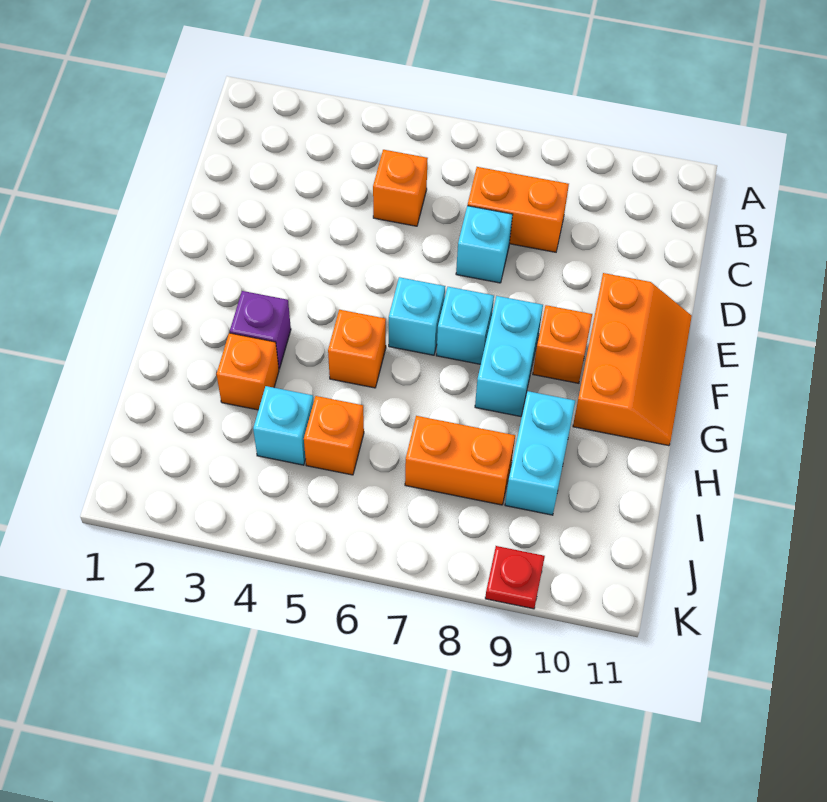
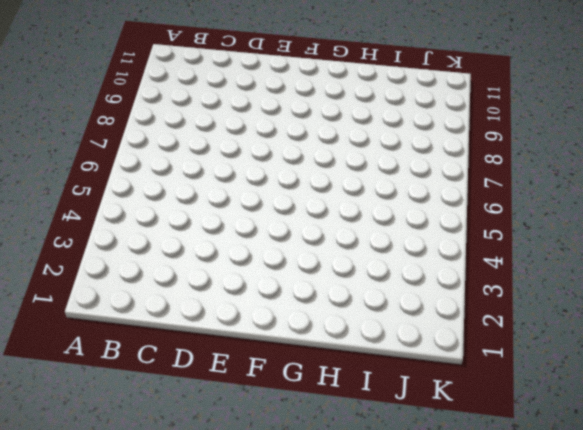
none -> orange brick C5 level 1
none -> orange brick C7:C8 level 1
none -> cyan brick D7 level 1

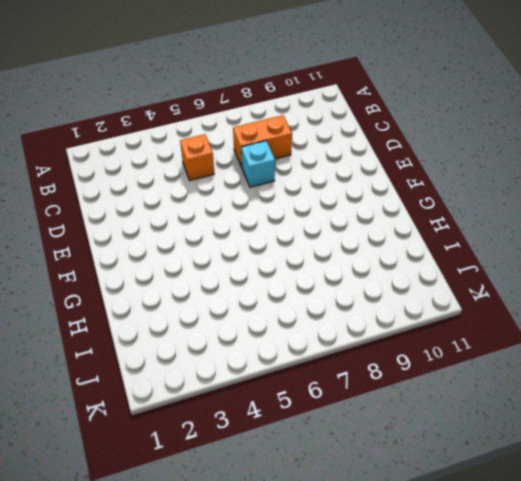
none -> orange slope E10:G11 level 1 top 10
none -> cyan brick F6 level 1
none -> cyan brick F7 level 1

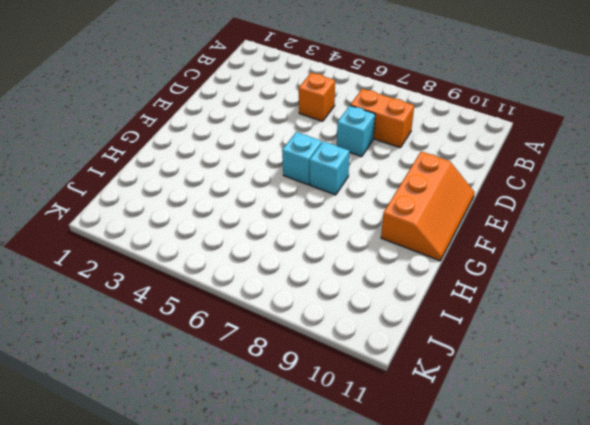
none -> cyan brick F8:G8 level 1
none -> orange brick F9 level 1
none -> purple brick G3 level 1

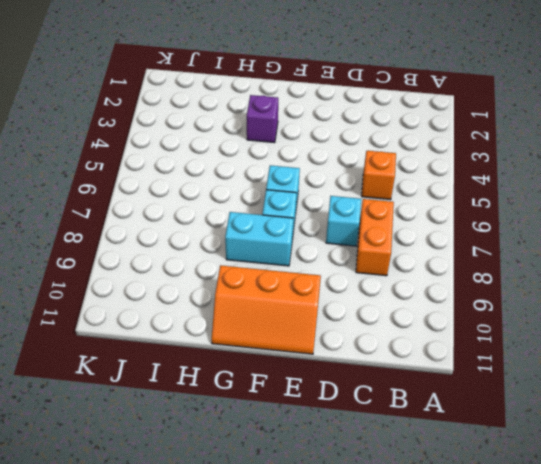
none -> orange brick F9 level 1
none -> orange brick G5 level 1
none -> orange brick H3 level 1

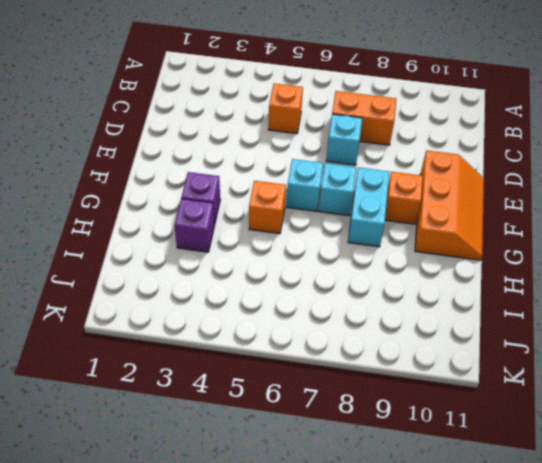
purple brick H3 level 1 -> orange brick H3 level 1
none -> cyan brick H9:I9 level 1
none -> cyan brick I4 level 1
none -> orange brick I5 level 1

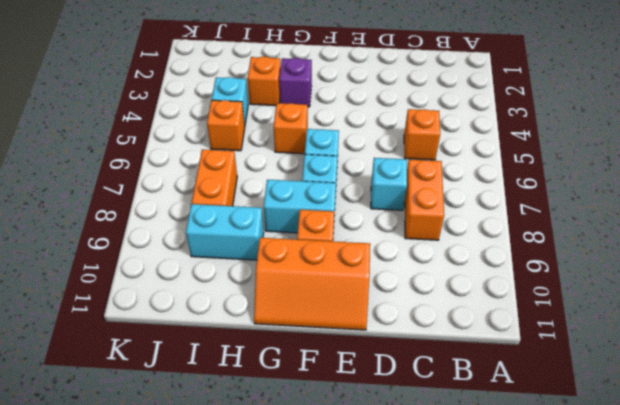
none -> red plate K9 level 1

